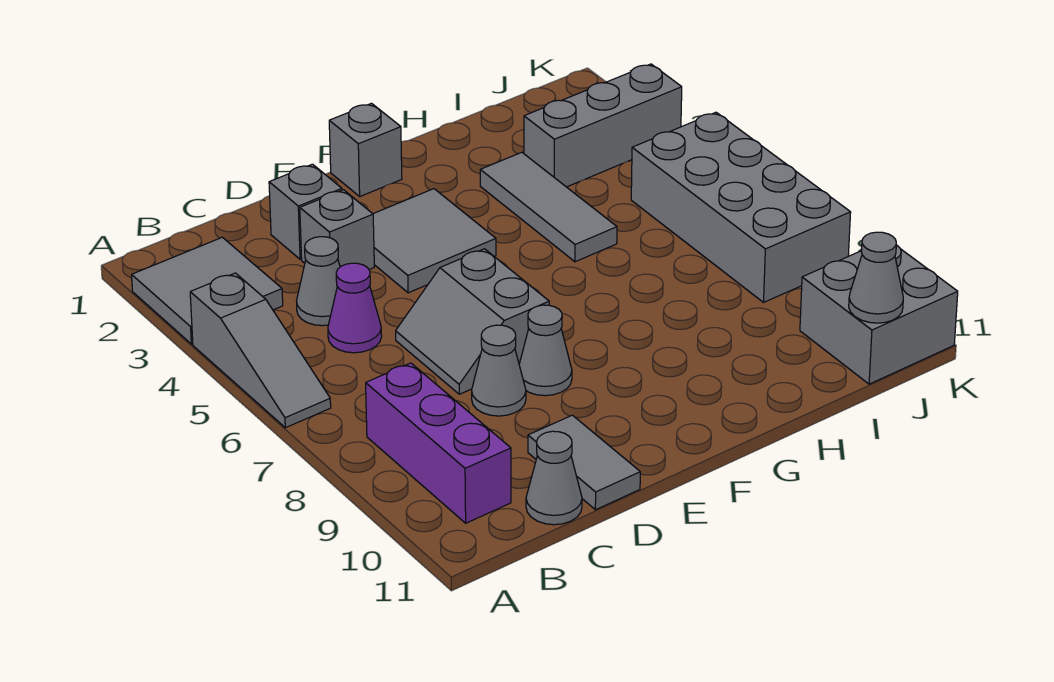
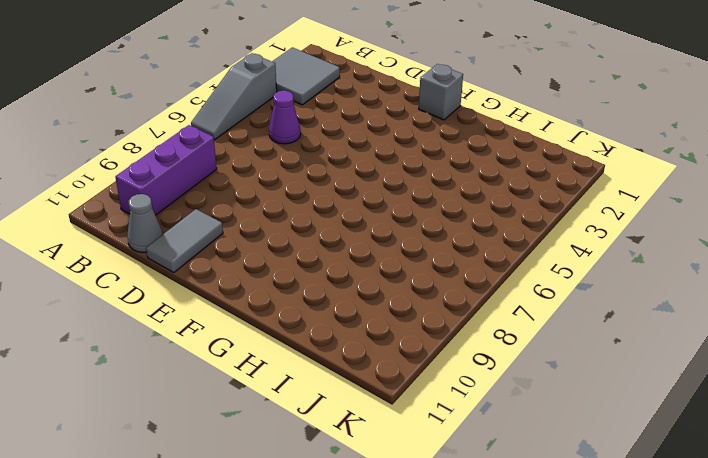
none -> grey cone C4 level 1
none -> grey brick D2 level 1
none -> grey brick D3 level 1

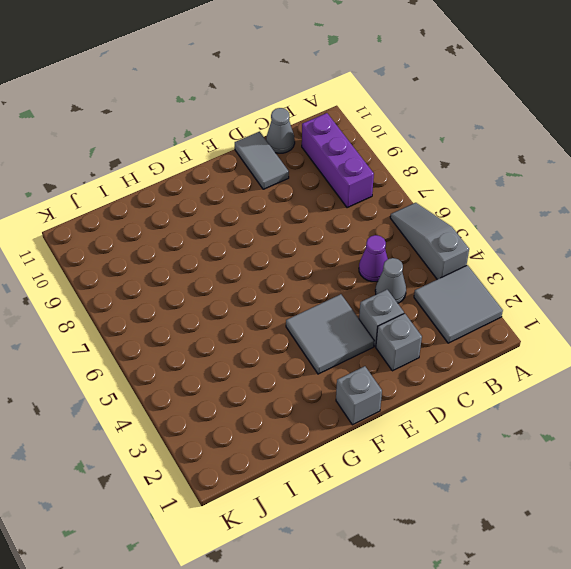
none -> grey slope D6:E7 level 1 top E
none -> grey cone D8 level 1
none -> grey cone E8 level 1

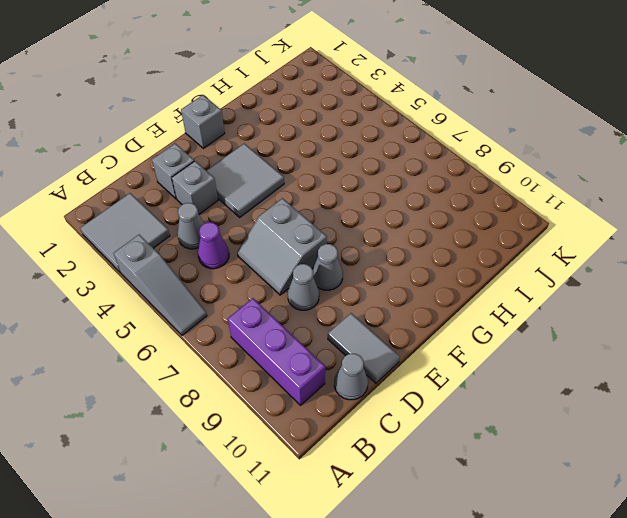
none -> grey tile H3:H5 level 1
none -> grey brick I3:K3 level 1
none -> grey brick J5:K8 level 1

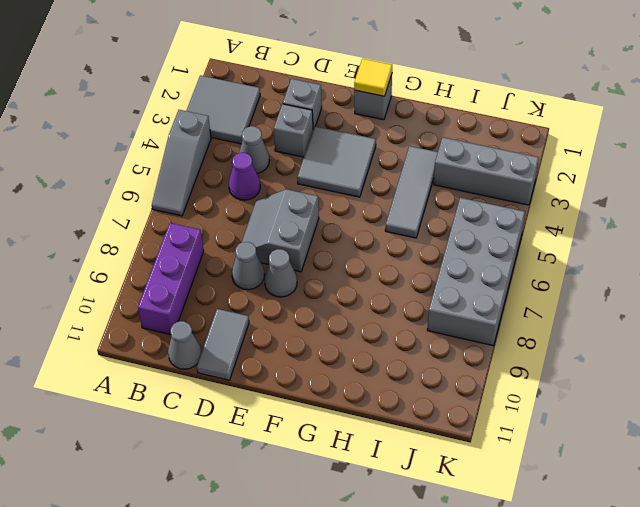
yellow tile F1 level 2 -> none
none -> grey brick J10:K11 level 1
none -> grey cone J11 level 2

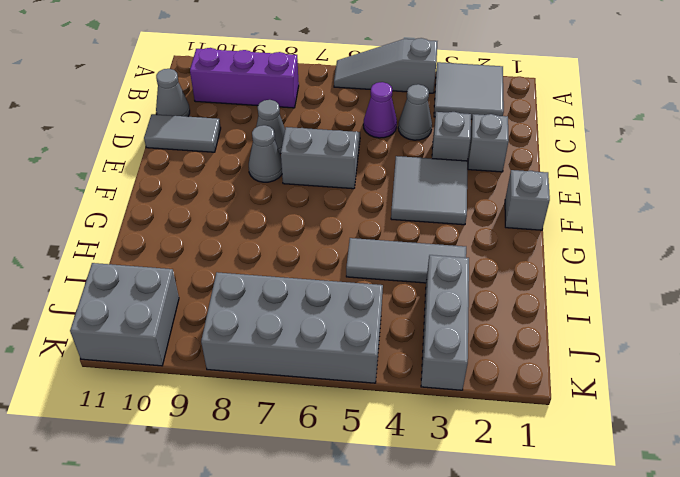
none -> grey cone J11 level 2

